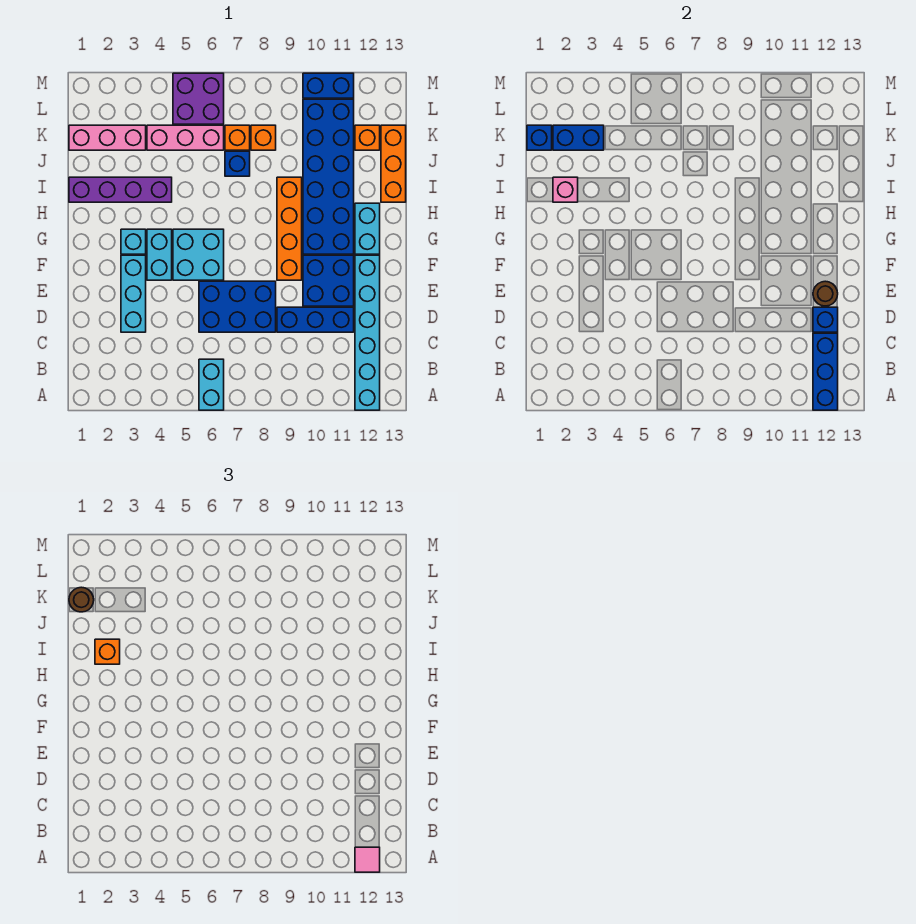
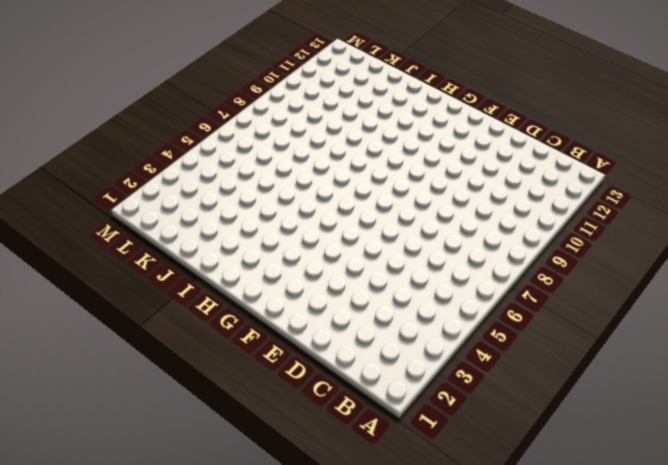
none -> cyan brick A6:B6 level 1
none -> cyan brick A12:F12 level 1
none -> cyan brick D3:F3 level 1
none -> blue brick D6:E8 level 1

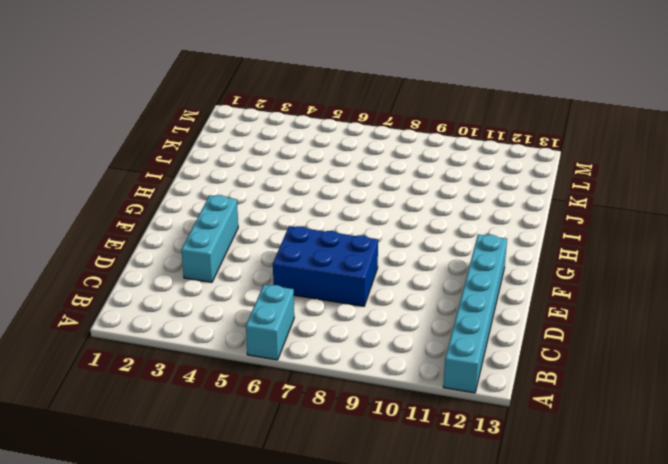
none -> blue brick D9:D11 level 1
none -> blue brick E10:F11 level 1
none -> cyan brick F4:G4 level 1
none -> cyan brick F5:G6 level 1

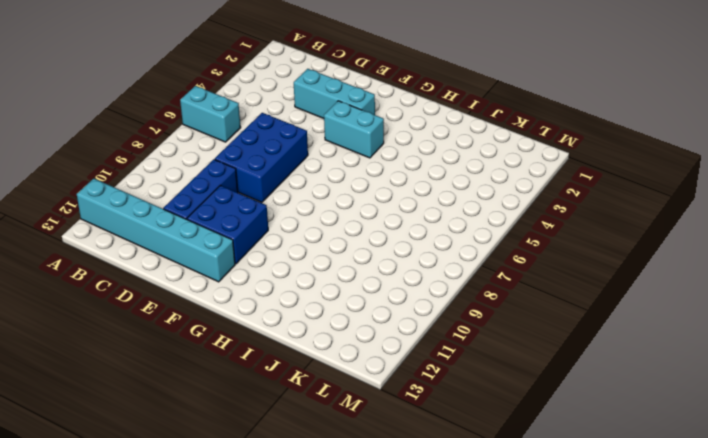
none -> cyan brick F5:G6 level 1
none -> orange brick F9:I9 level 1
none -> cyan brick G3 level 1
none -> blue brick G10:L11 level 1

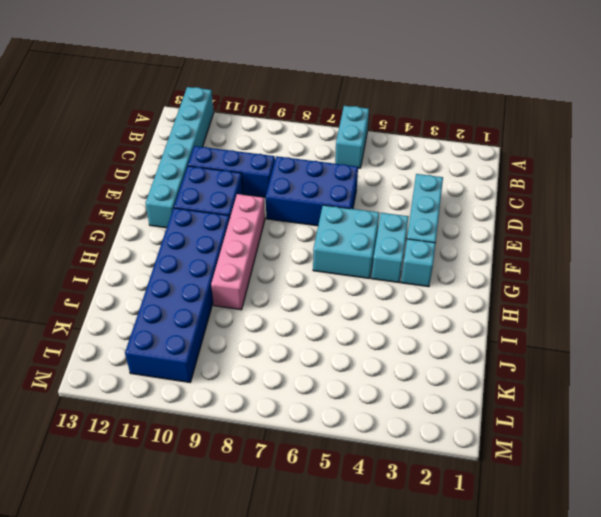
pink brick F9:I9 level 1 -> orange brick F9:I9 level 1
none -> cyan brick G12:H12 level 1
none -> purple brick I1:I4 level 1
none -> orange brick I13:K13 level 1
none -> blue brick J7 level 1

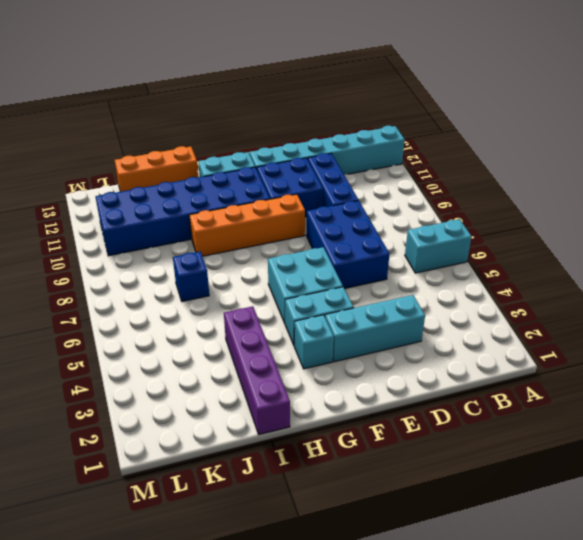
none -> pink brick K1:K3 level 1
none -> pink brick K4:K6 level 1
none -> orange brick K7 level 1
none -> orange brick K8 level 1

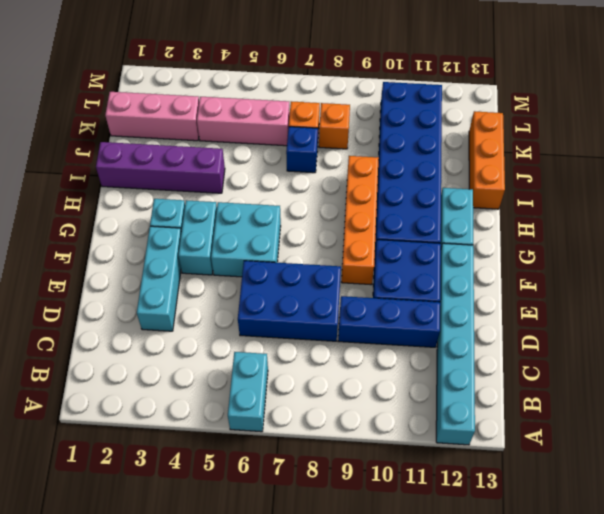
none -> orange brick K12 level 1
none -> purple brick L5:M6 level 1
none -> blue brick M10:M11 level 1
none -> blue brick A12:C12 level 2

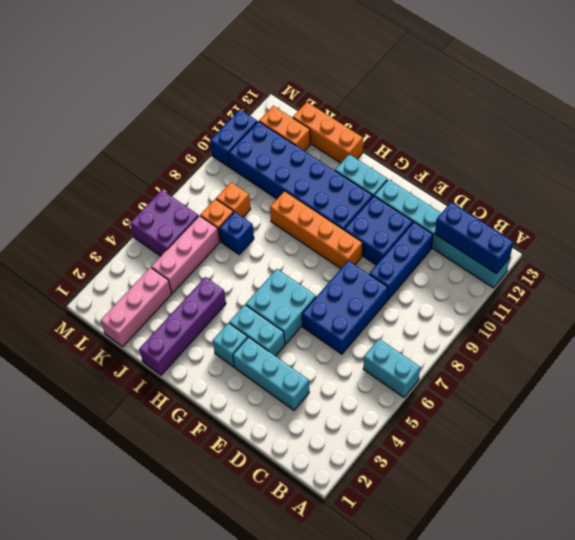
orange brick K12:L12 level 1 -> orange brick K12 level 1
none -> blue brick D12 level 2
none -> brown round brick E12 level 2
none -> pink brick I2 level 2
none -> blue brick K1 level 2

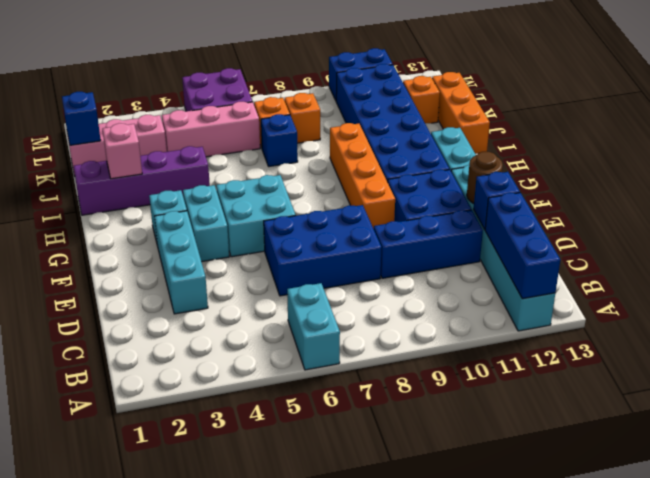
none -> blue brick K2:K3 level 2
none -> pink tile A12 level 3
none -> orange brick I2 level 3
none -> brown round brick K1 level 3

